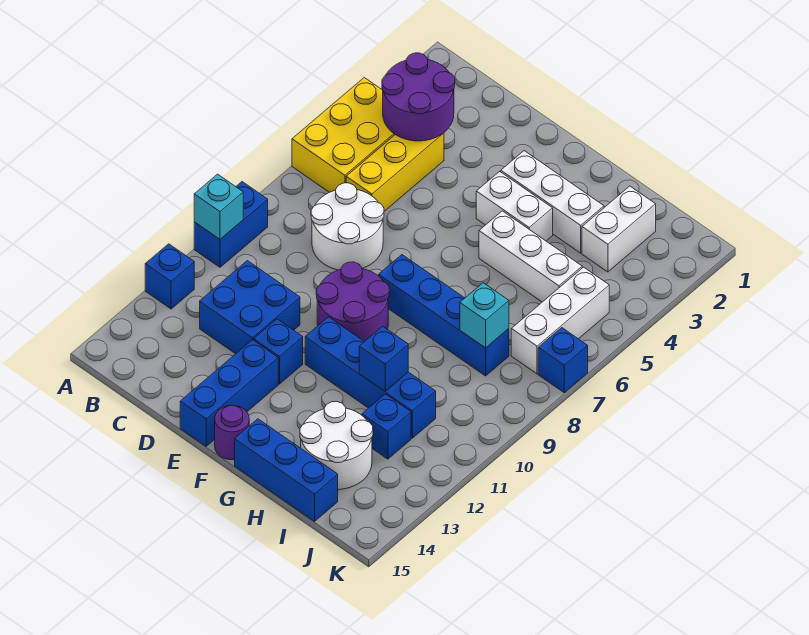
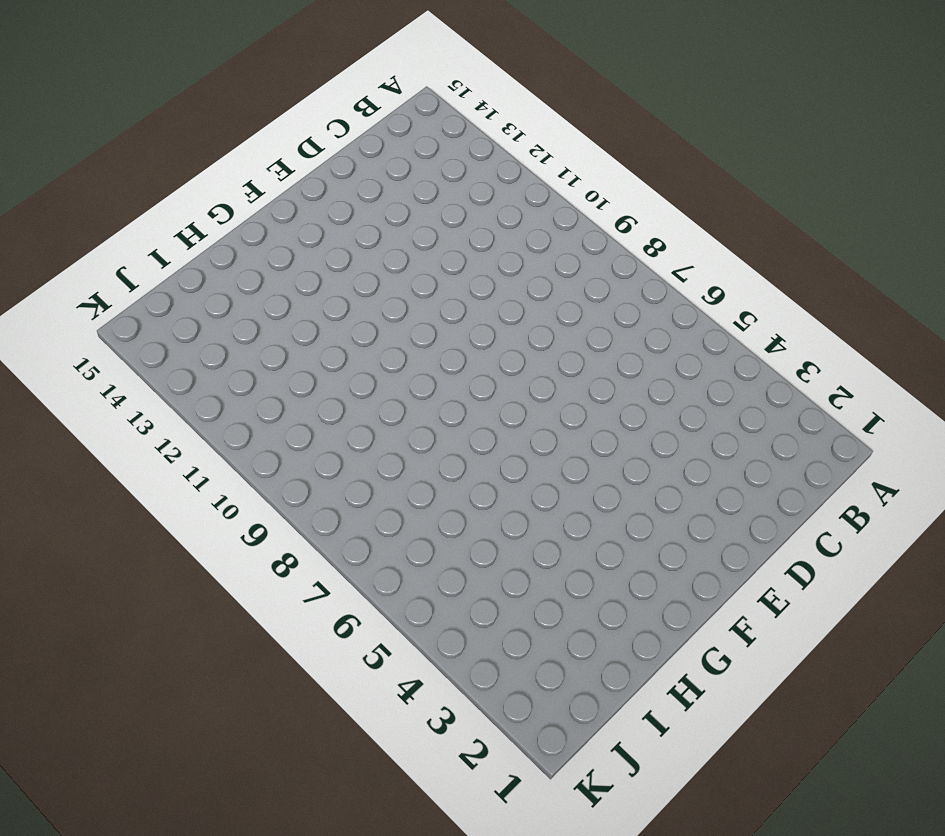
none -> yellow brick A4:B6 level 1
none -> blue brick A9:A10 level 1
none -> blue brick A12 level 1

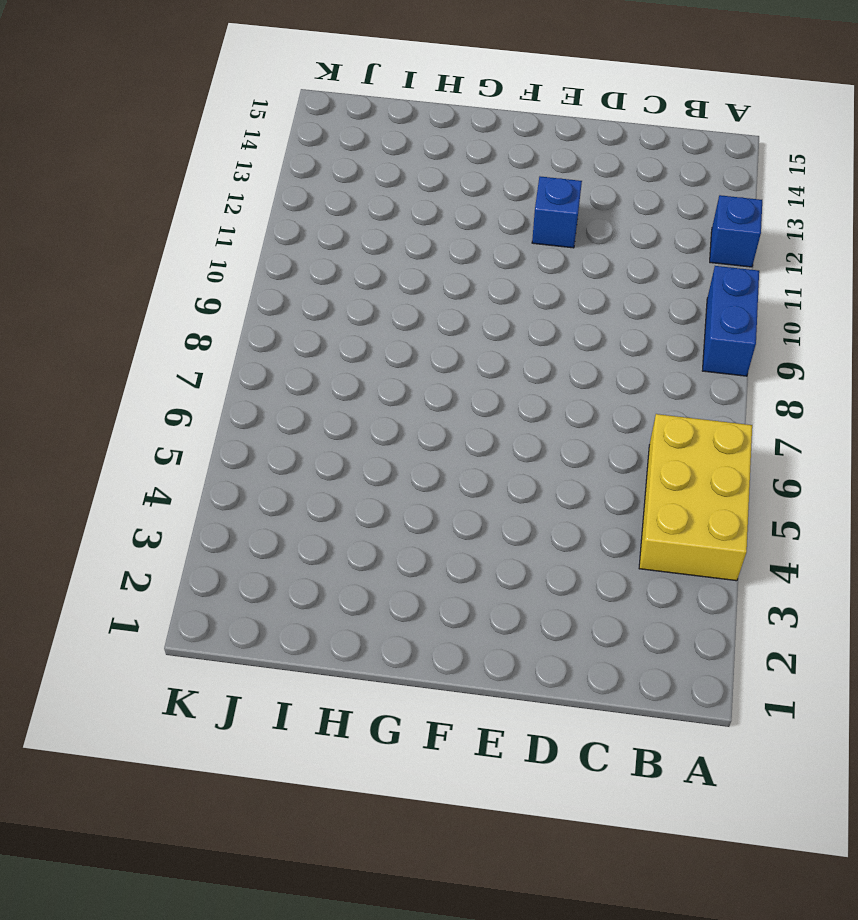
none -> yellow brick C4:C6 level 1
none -> white round brick C7:D8 level 1
none -> blue brick C11:D12 level 1

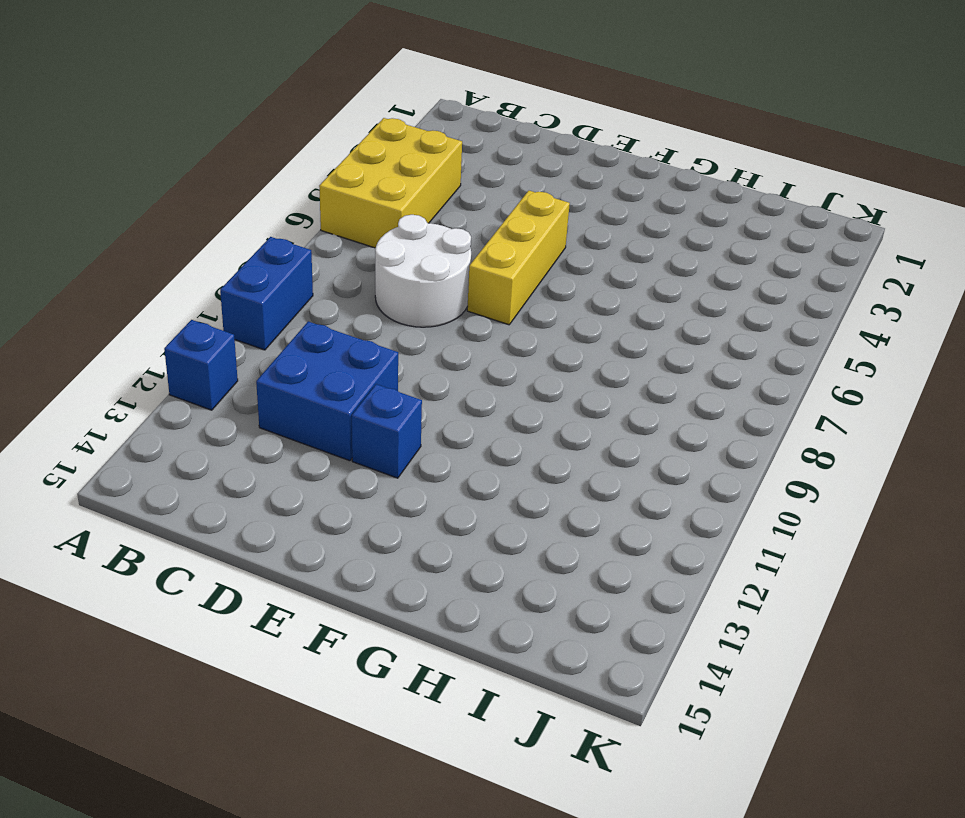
yellow brick E5:E7 level 1 -> yellow brick C4:C6 level 1
none -> purple round brick E9:F10 level 1
none -> blue brick E13:E15 level 1
none -> white brick F3:H3 level 1

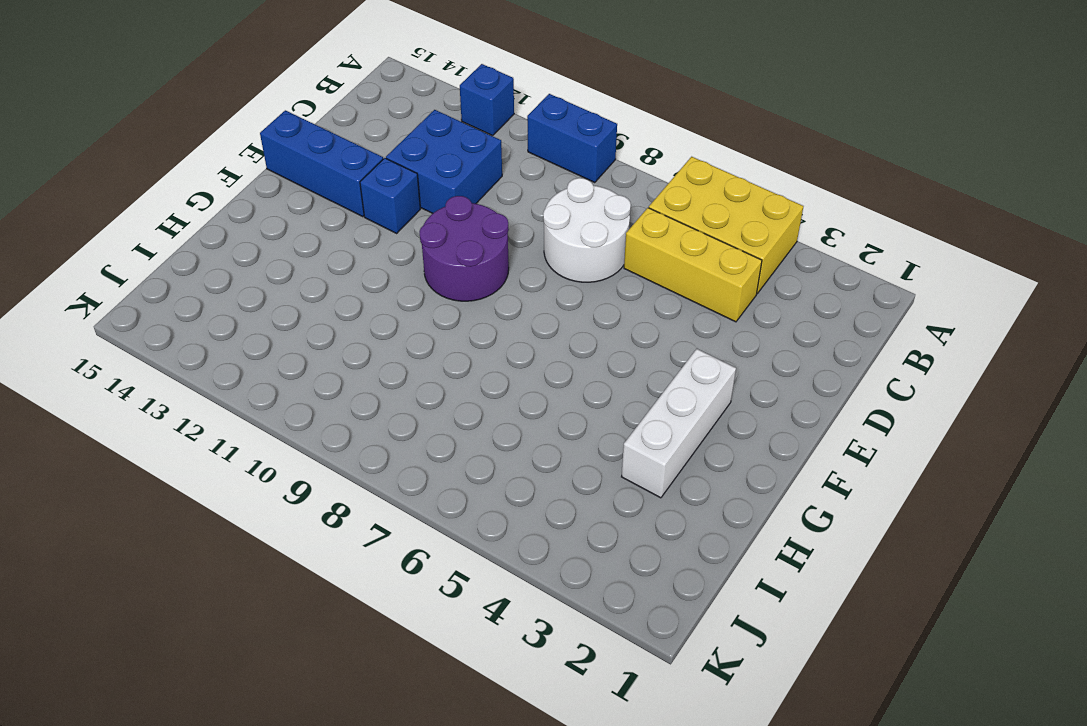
none -> white brick F4:G4 level 1
none -> blue brick F8:I8 level 1
none -> blue brick F11:I11 level 1

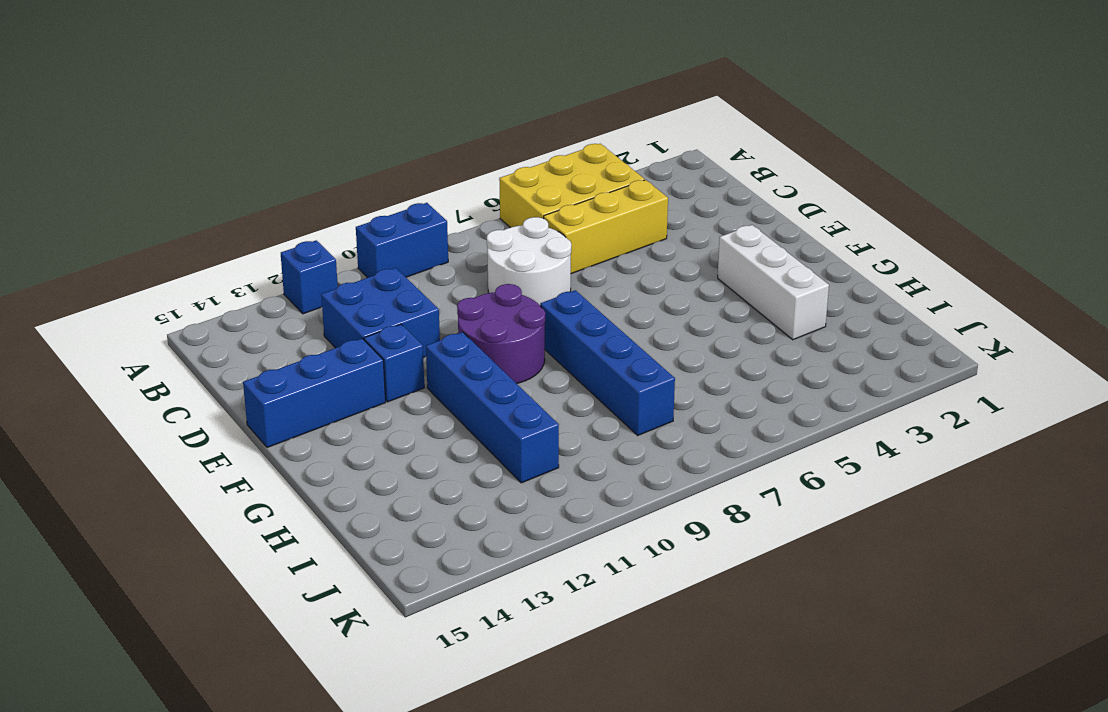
none -> white brick F4:G4 level 1
none -> purple round brick F15 level 1
none -> white brick G5:I5 level 1

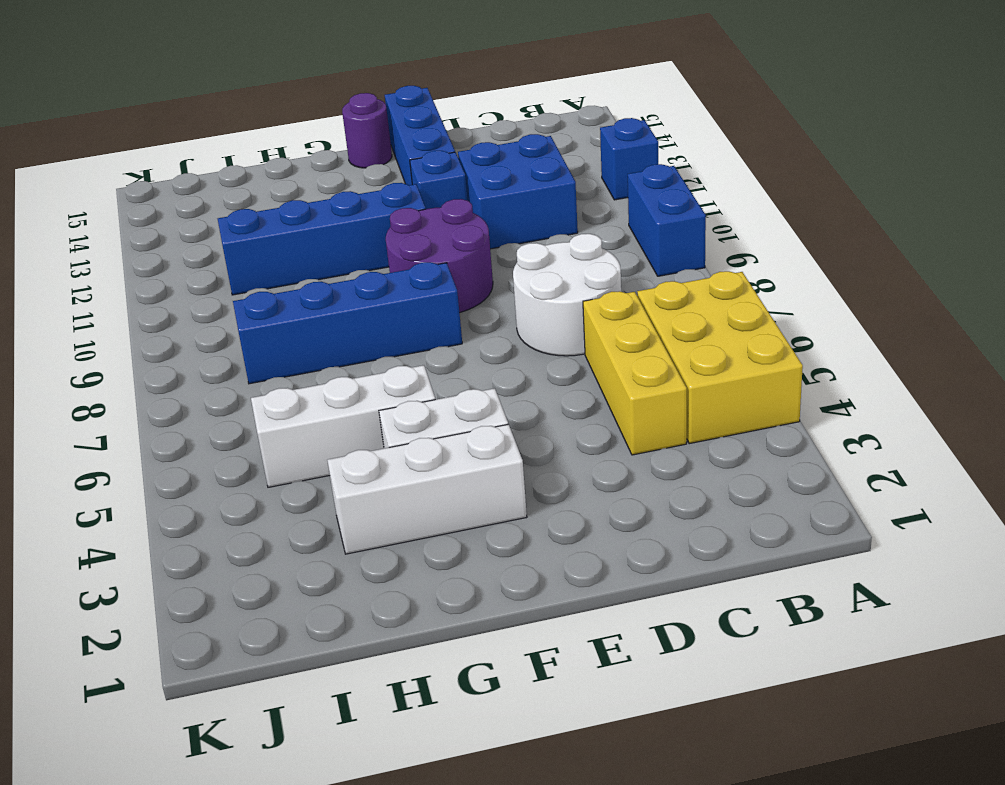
none -> blue brick G15:I15 level 1
none -> white round brick H13:I14 level 1
none -> white brick I2:I3 level 1

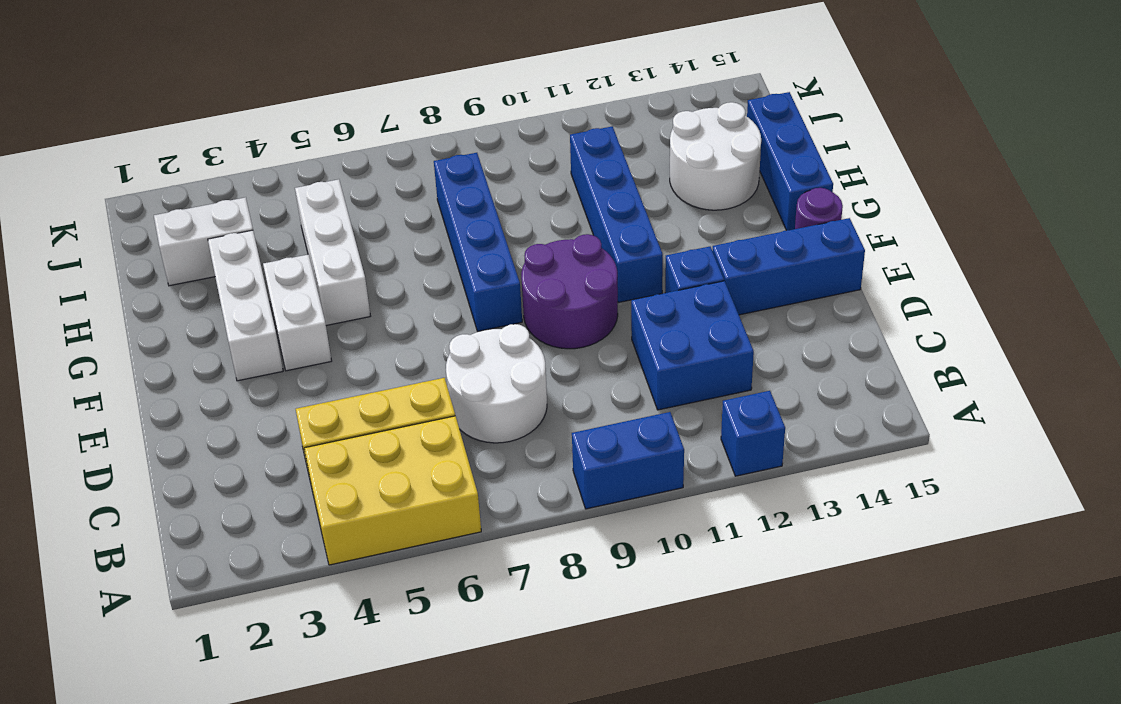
none -> blue brick I12 level 1
none -> white brick J5:J7 level 1
none -> blue brick K7 level 1

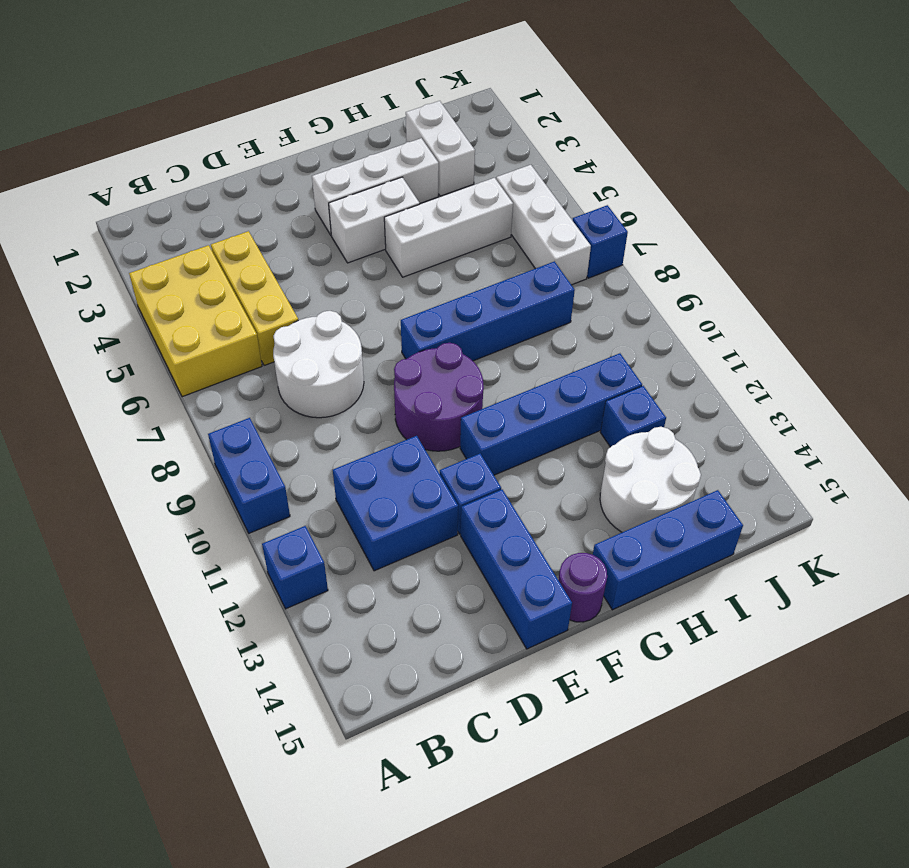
none -> cyan brick A10 level 2
none -> purple round brick B3:C4 level 2
none -> blue brick H11 level 2

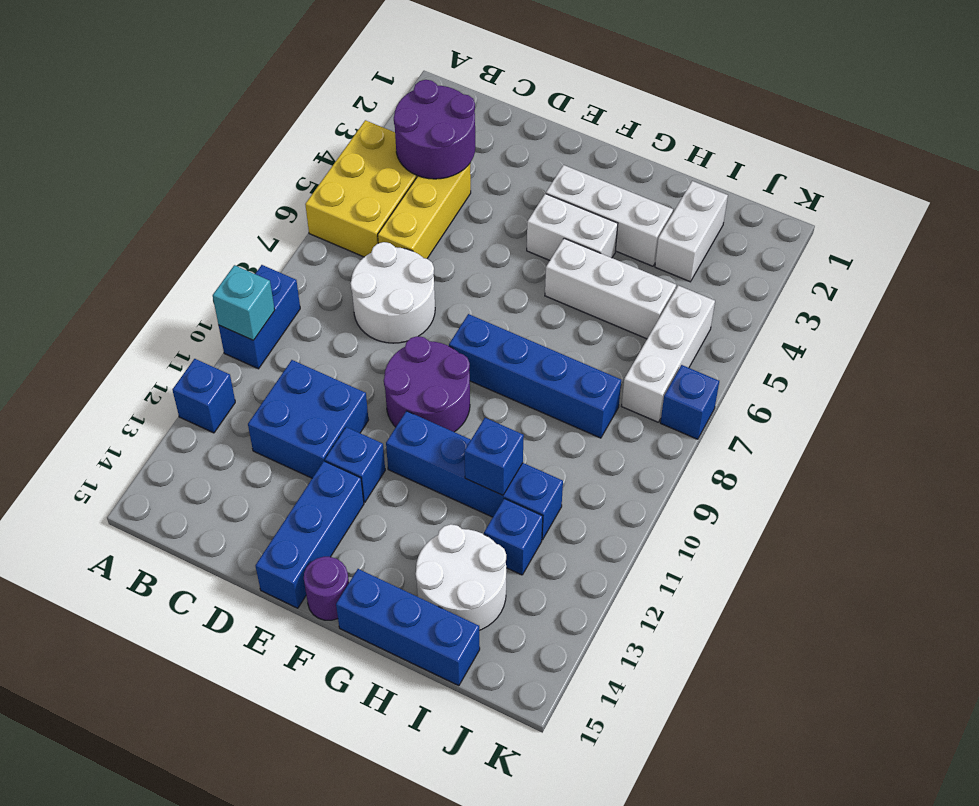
none -> cyan brick I8 level 2

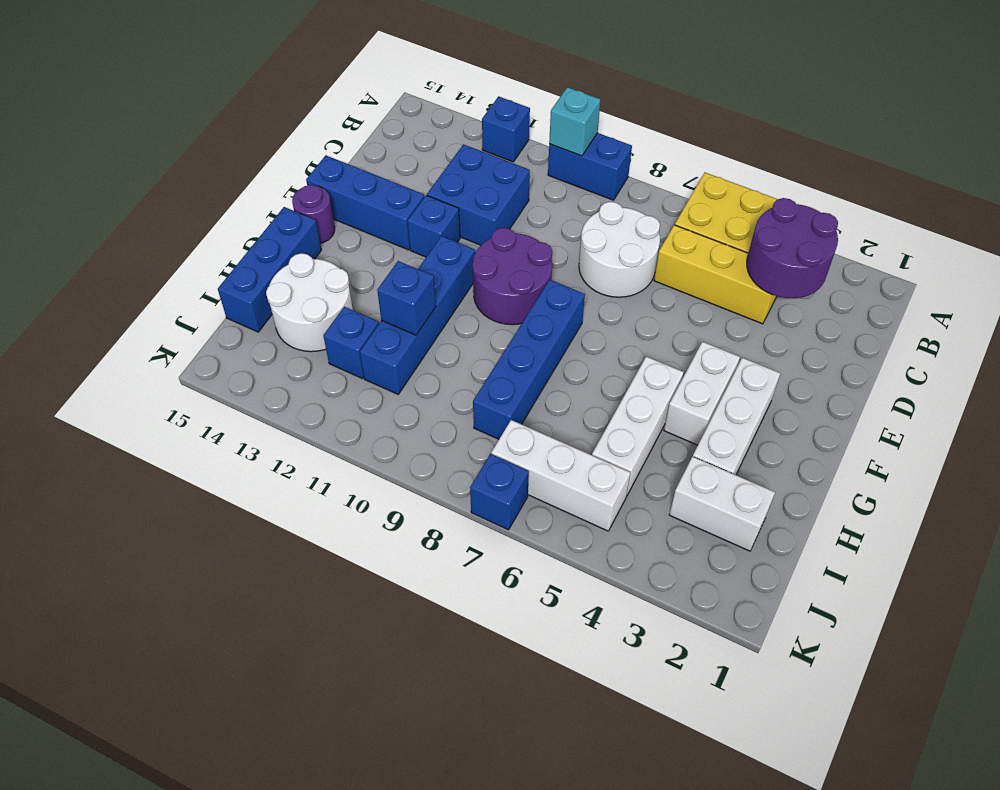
none -> cyan brick I8 level 2

